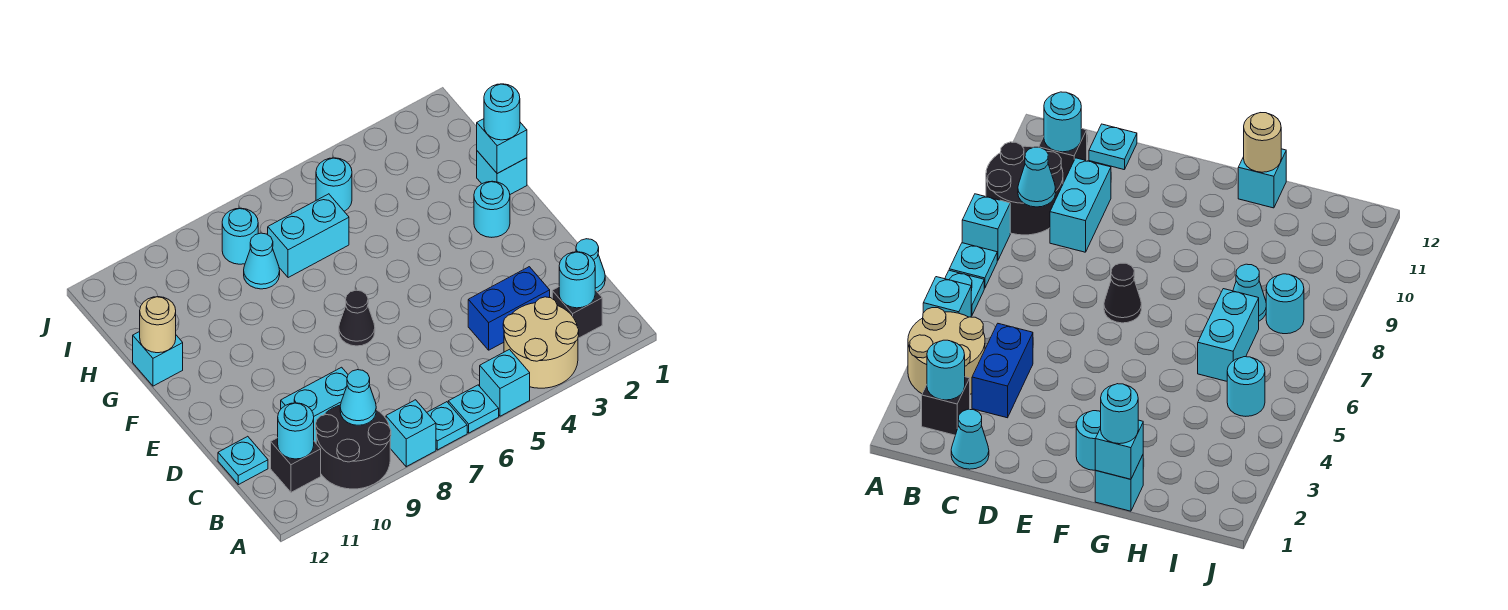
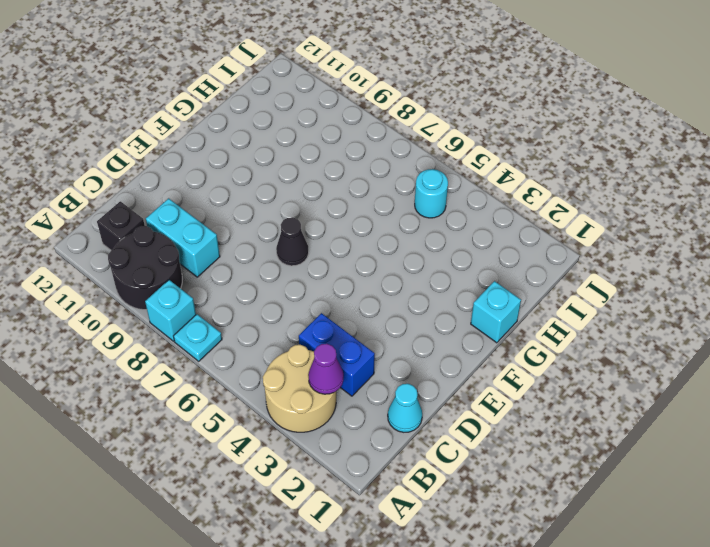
purple cone B3 level 2 -> none
none -> cyan brick A5 level 1
none -> cyan plate A6 level 1
none -> black brick B2 level 1

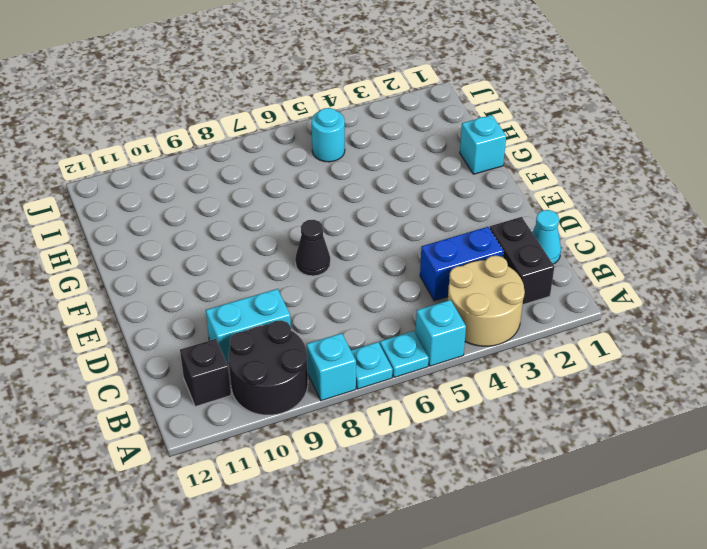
black brick B2:C2 level 1 -> black brick B2 level 1
none -> cyan plate C12 level 1
none -> cyan round brick F2 level 1
none -> cyan brick G12 level 1

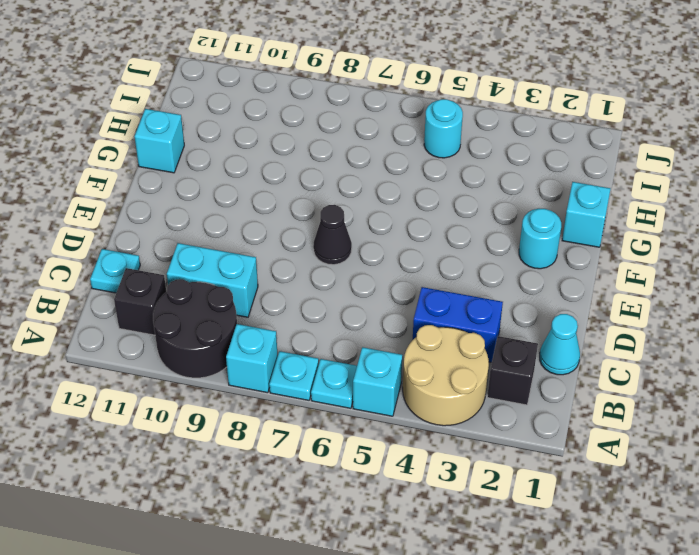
none -> cyan brick H6:H7 level 1
none -> cyan cone H8 level 1
none -> cyan round brick I8 level 1

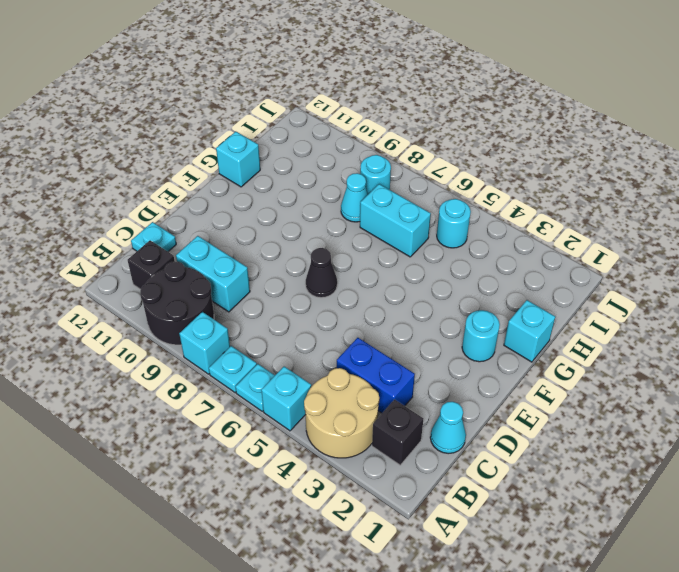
none -> cyan round brick B2 level 2
none -> cyan cone B9 level 2
none -> cyan round brick B11 level 2

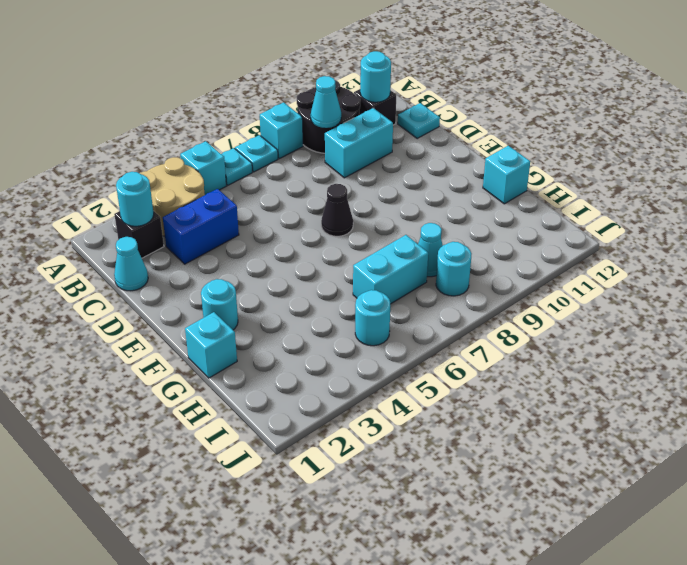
none -> cyan brick G1 level 2
none -> tan round brick G12 level 2
none -> cyan round brick G1 level 3

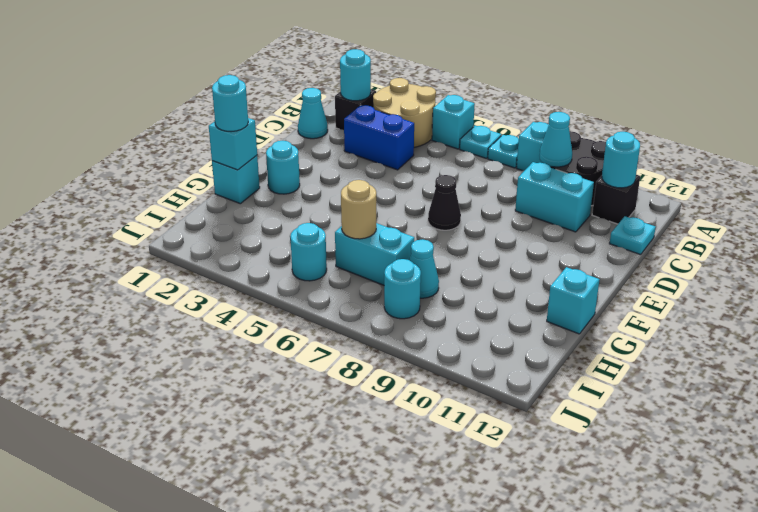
tan round brick H6 level 2 -> tan round brick G12 level 2

